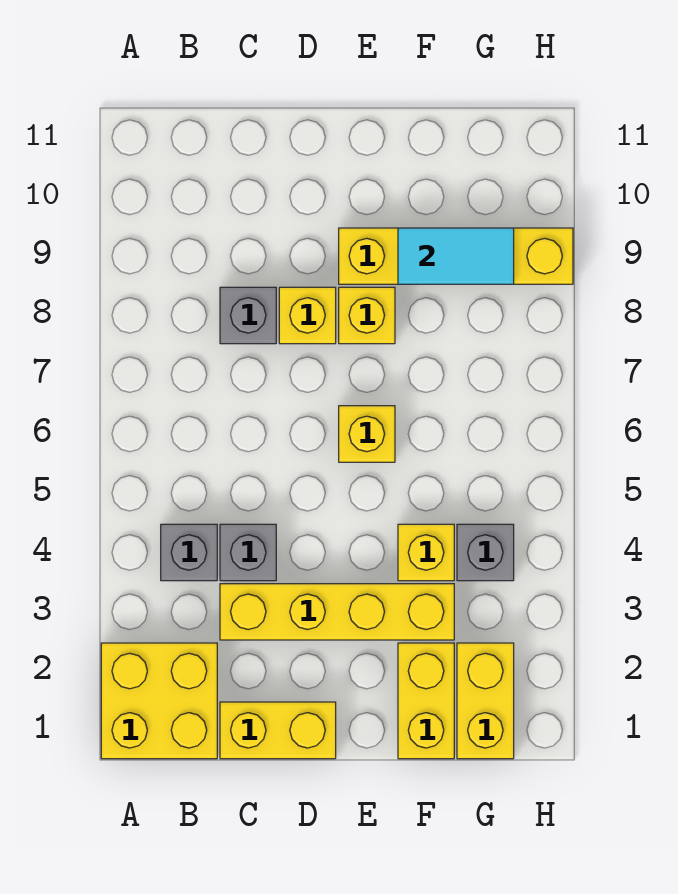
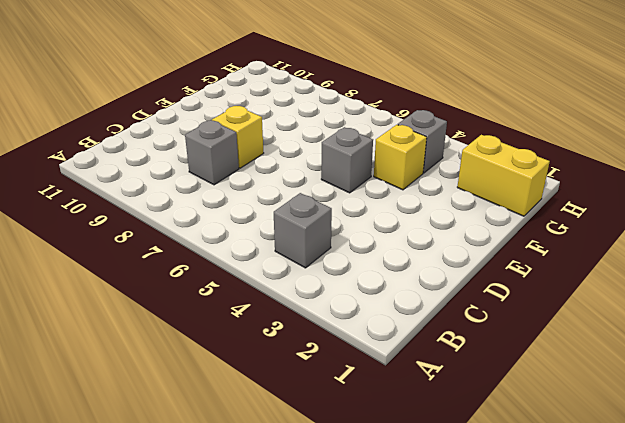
grey brick E5 level 1 -> grey brick C4 level 1
none -> yellow brick A1:B2 level 1
none -> yellow brick C1:D1 level 1
none -> yellow brick C3:F3 level 1

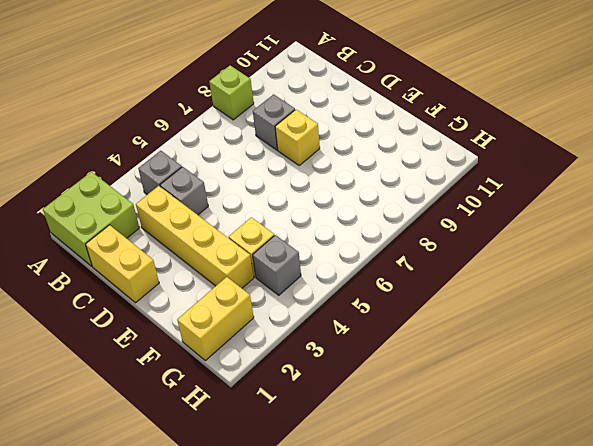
lime brick A1:B2 level 1 -> yellow brick A1:B2 level 1
lime brick A8 level 1 -> none
none -> yellow brick E6 level 1
none -> yellow brick E8 level 1
none -> yellow brick E9:H9 level 1

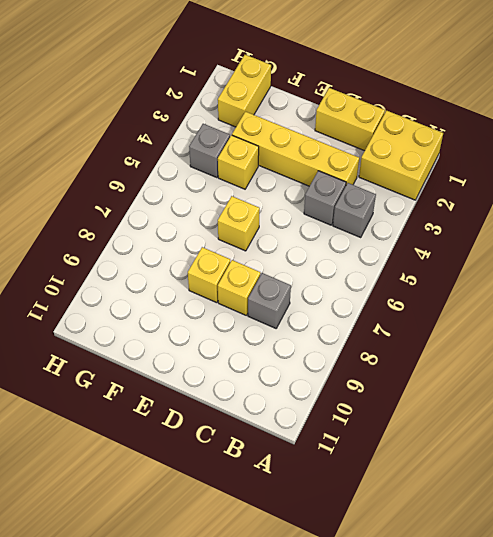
none -> yellow brick E9:H9 level 1
none -> yellow brick F1:F2 level 1
none -> cyan tile F9:G9 level 2

